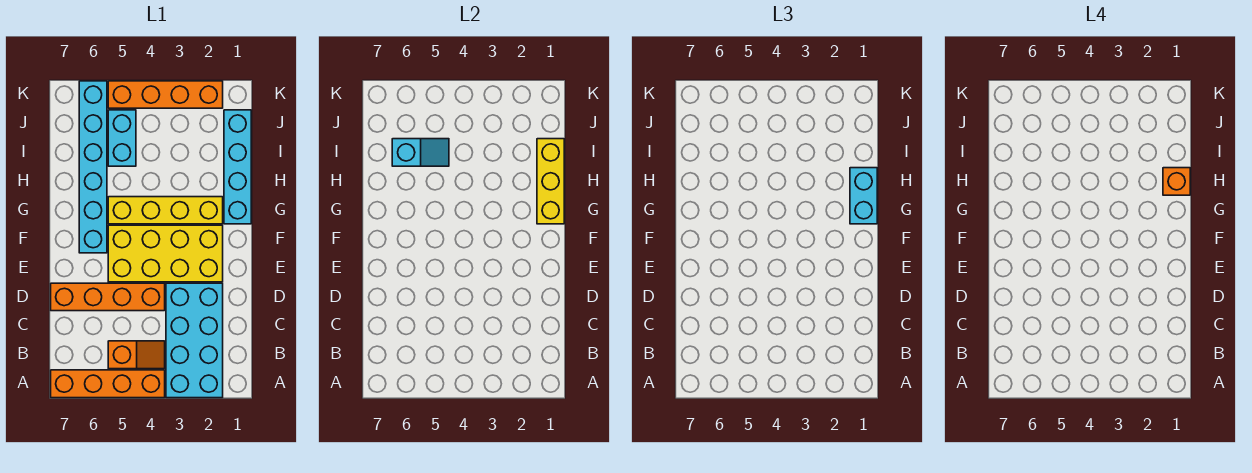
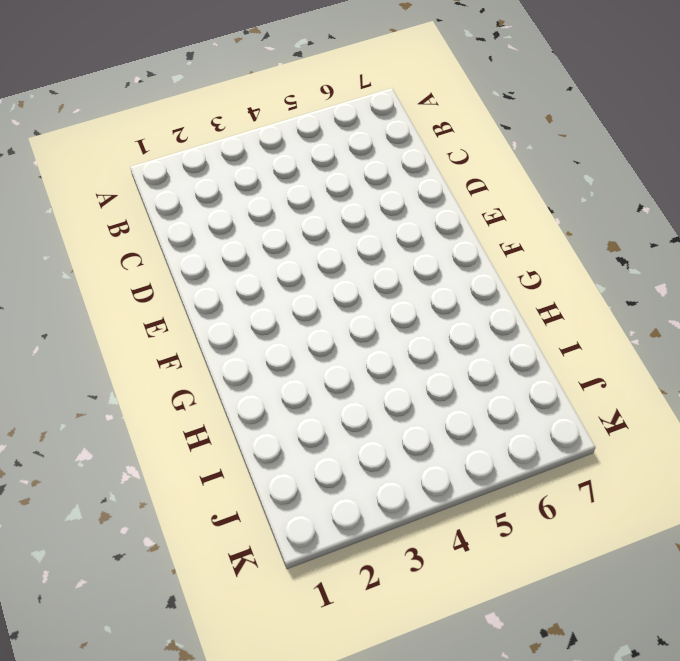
none -> cyan brick A2:D3 level 1
none -> orange brick A4:A7 level 1
none -> orange slope B4:B5 level 1 top 5

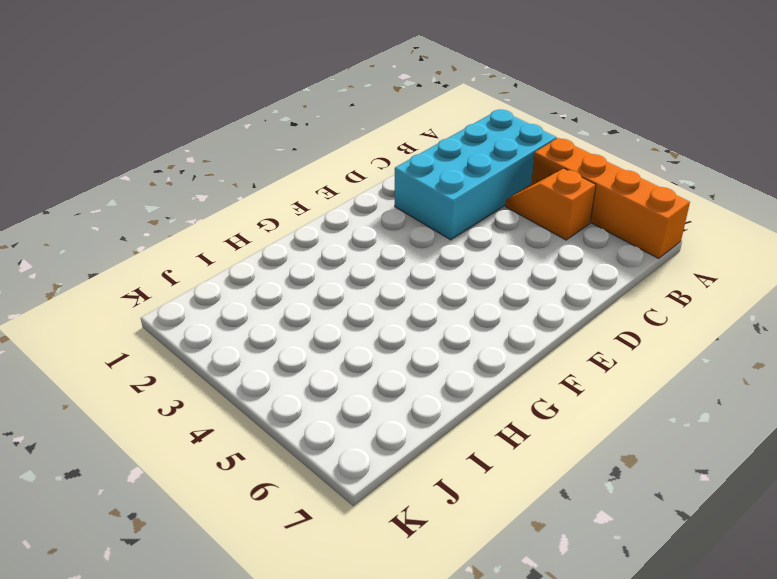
none -> orange brick D4:D7 level 1
none -> yellow brick E2:F5 level 1
none -> cyan brick F6:K6 level 1

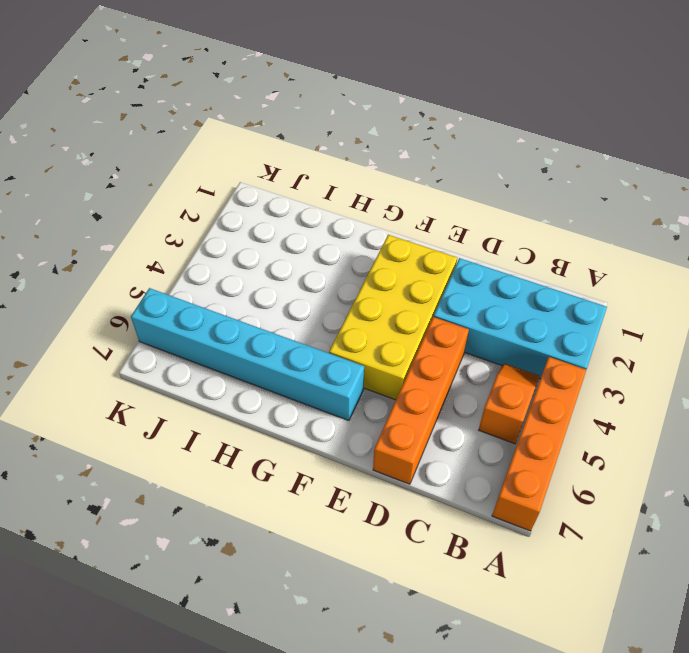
none -> cyan brick G1:J1 level 1
none -> yellow brick G2:G5 level 1
none -> cyan brick I5:J5 level 1

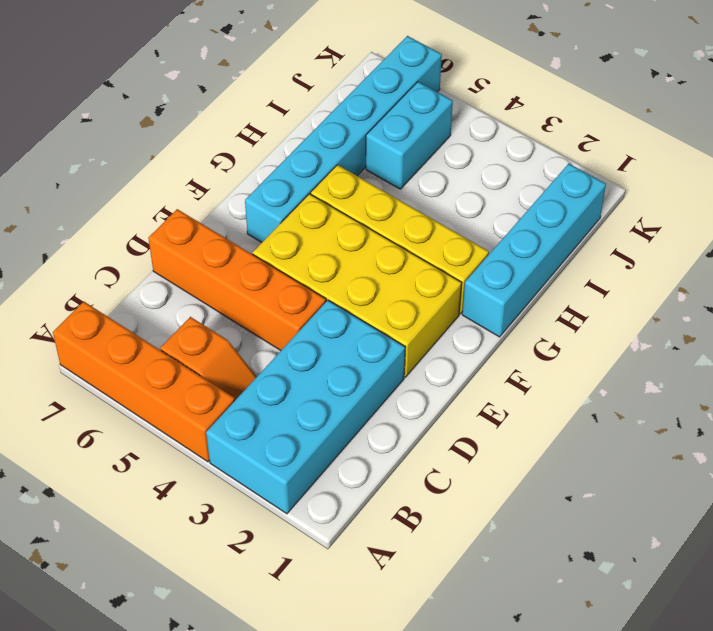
none -> orange brick K2:K5 level 1
none -> yellow brick G1:I1 level 2
none -> cyan slope I5:I6 level 2 top 6

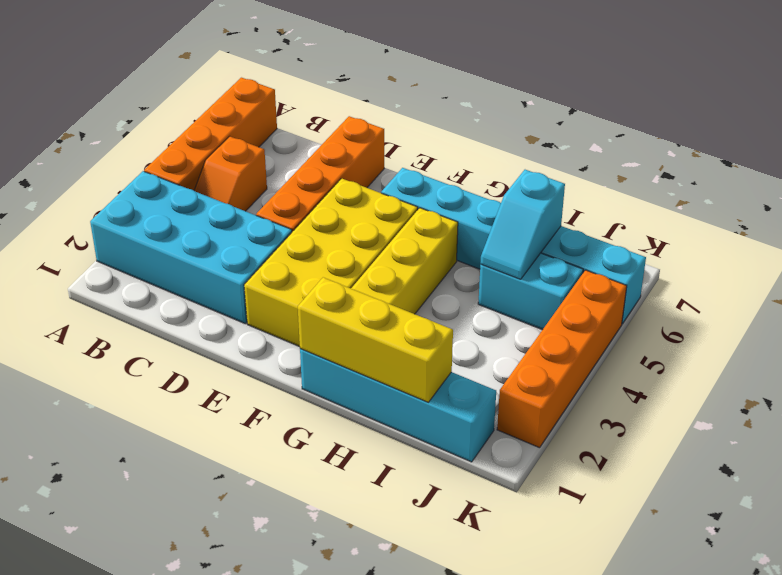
none -> cyan brick G1:H1 level 3
none -> orange brick H1 level 4

